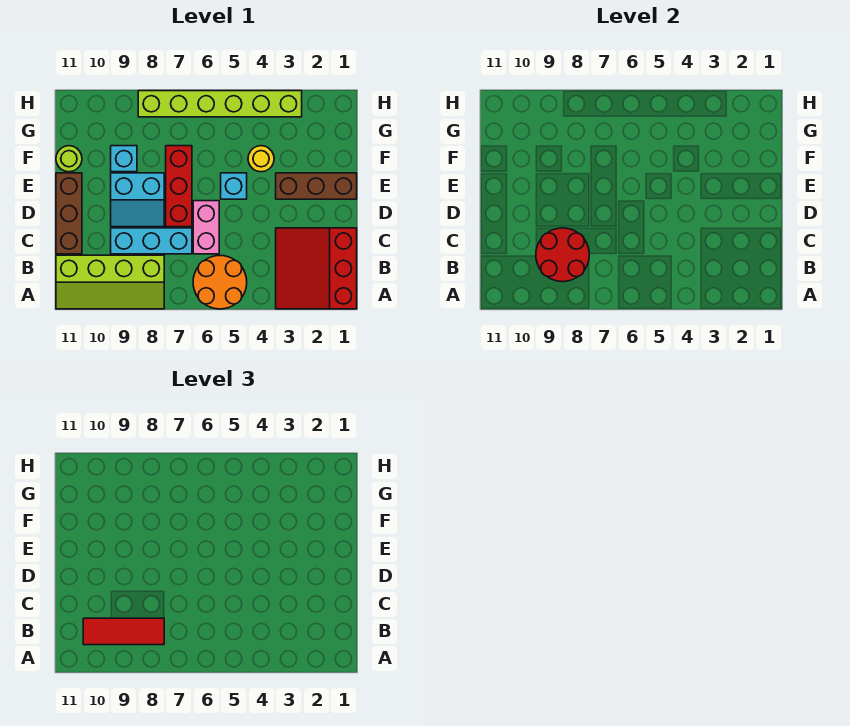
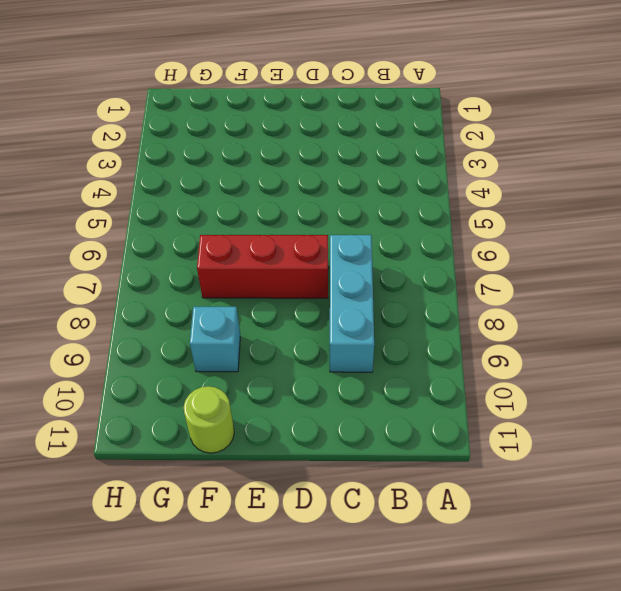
none -> red slope A1:C3 level 1 top 1
none -> orange round brick A5:B6 level 1
none -> lime slope A8:B11 level 1 top B

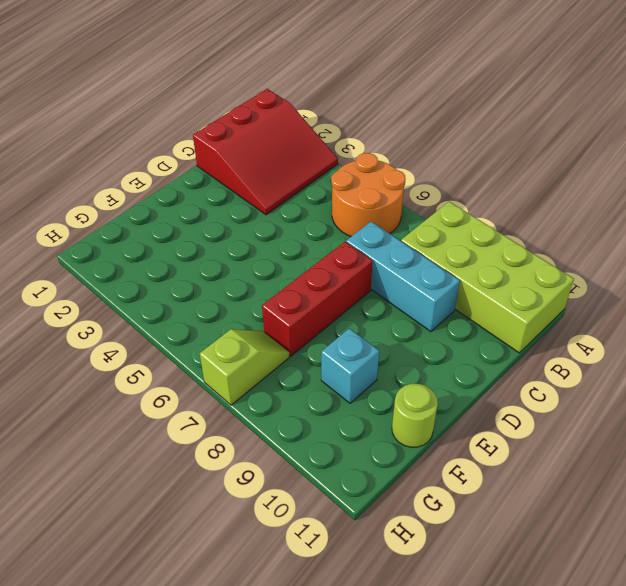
lime brick A8:B11 level 1 -> lime slope A8:B11 level 1 top B
lime slope G7:H7 level 1 top H -> lime brick H3:H8 level 1
none -> pink brick C6:D6 level 1
none -> brown brick C11:E11 level 1
none -> cyan slope D8:E9 level 1 top E

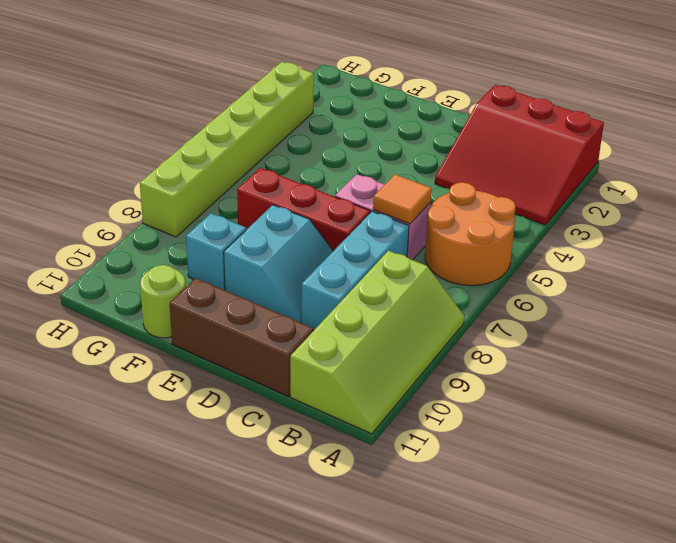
orange tile C6 level 2 -> none
none -> brown brick E1:E3 level 1
none -> cyan brick E5 level 1
none -> yellow round brick F4 level 1

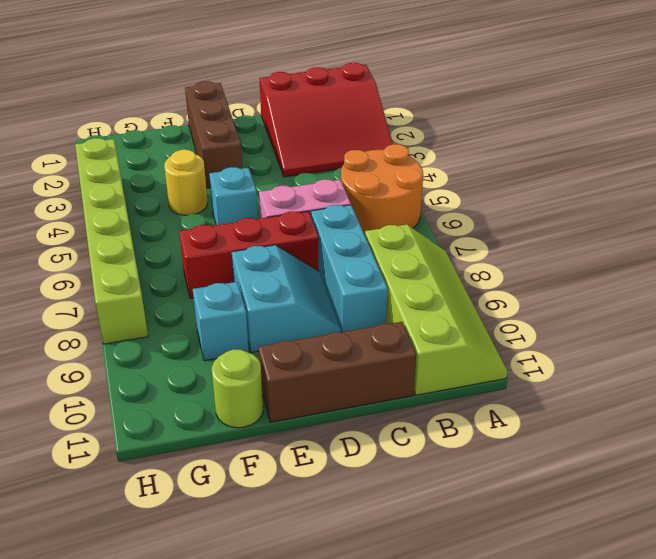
none -> red round brick B8:C9 level 2
none -> red tile B8:B10 level 3

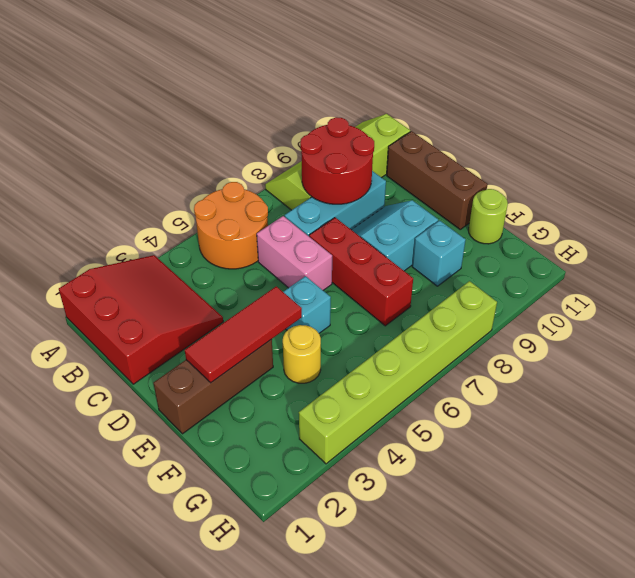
red tile E2:E4 level 2 -> red tile B8:B10 level 3

